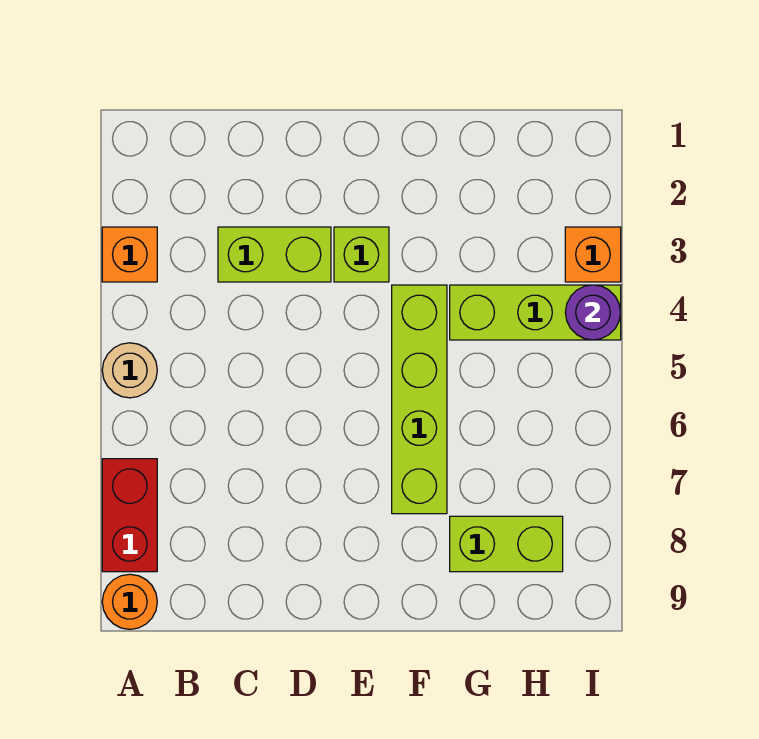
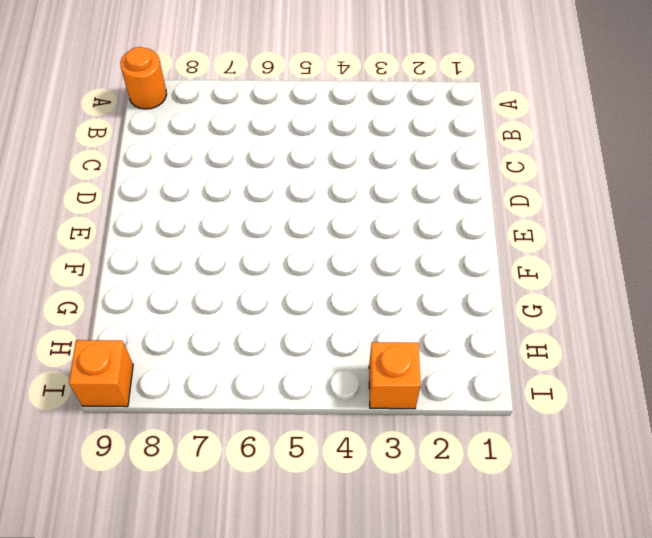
orange brick I9 level 1 -> orange brick A3 level 1
none -> tan round brick A5 level 1
none -> red brick A7:A8 level 1

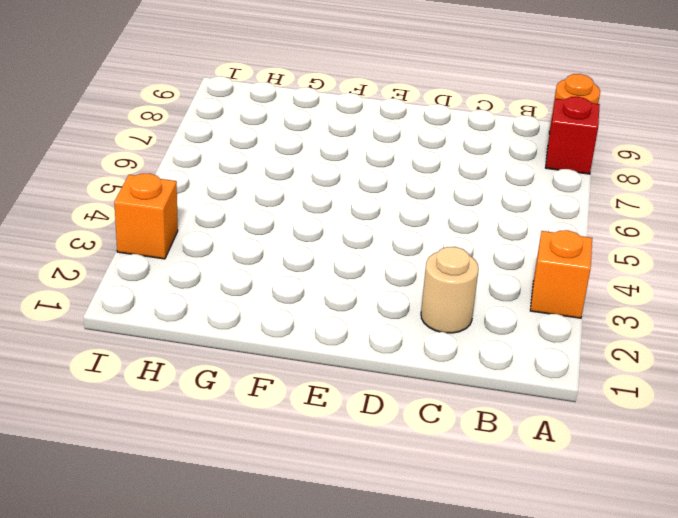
red brick A8 level 1 -> red brick A7:A8 level 1
tan round brick C2 level 1 -> tan round brick A5 level 1
none -> lime brick C3:D3 level 1
none -> lime brick E3 level 1

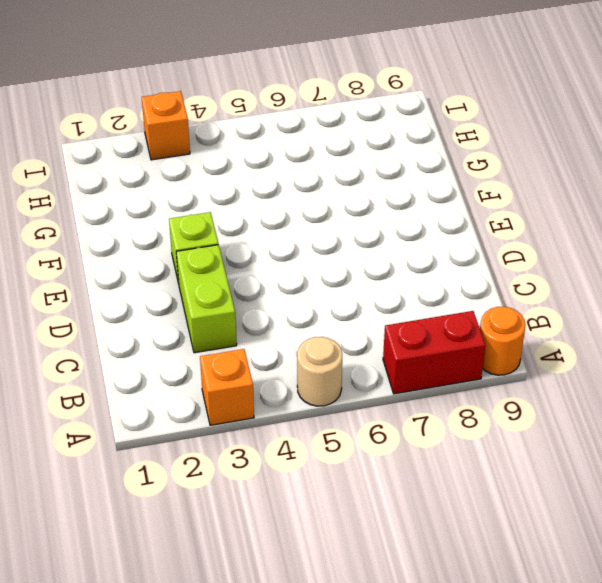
none -> lime brick F4:F7 level 1
none -> lime brick G4:I4 level 1

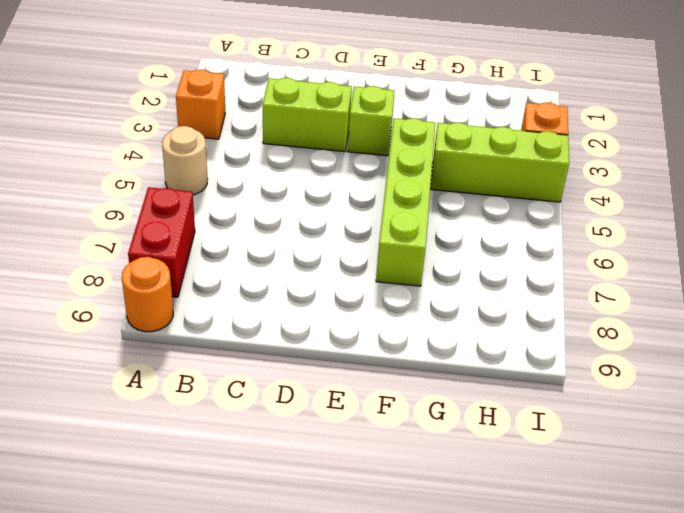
none -> lime brick G8:H8 level 1
none -> purple round brick I4 level 2

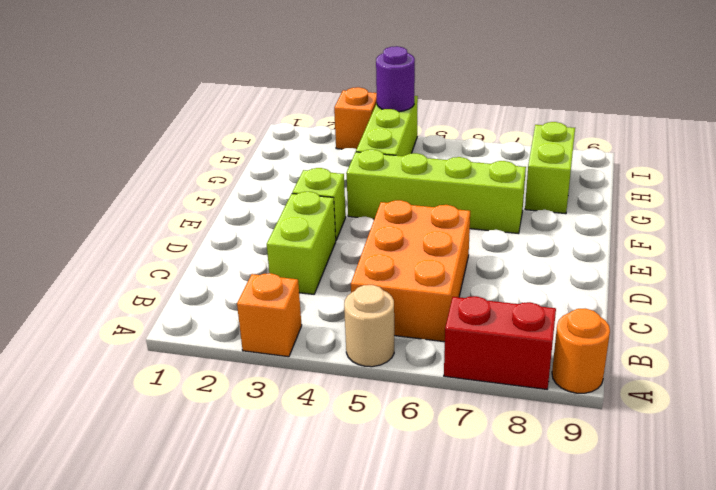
orange brick B5:D6 level 1 -> none

